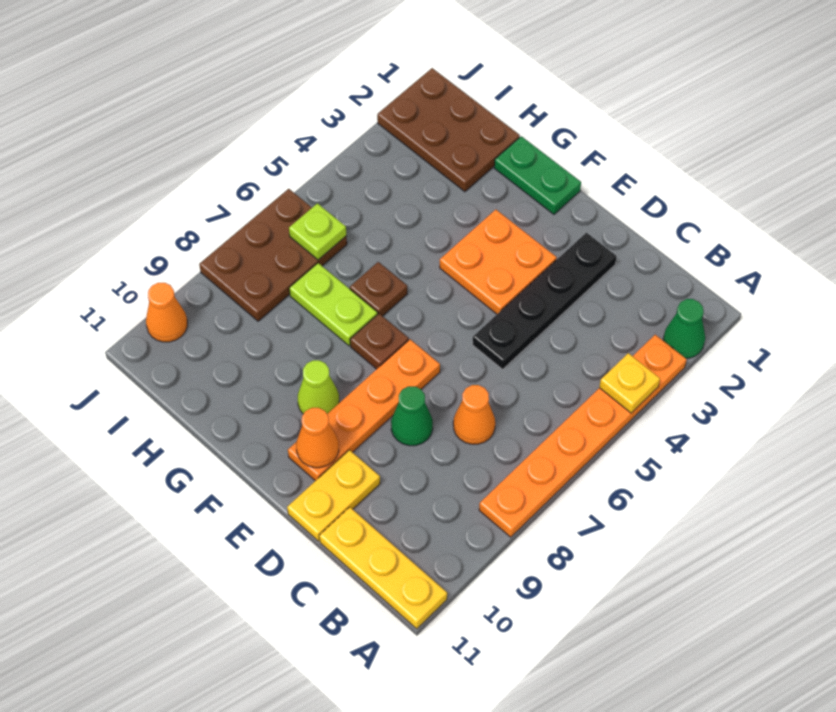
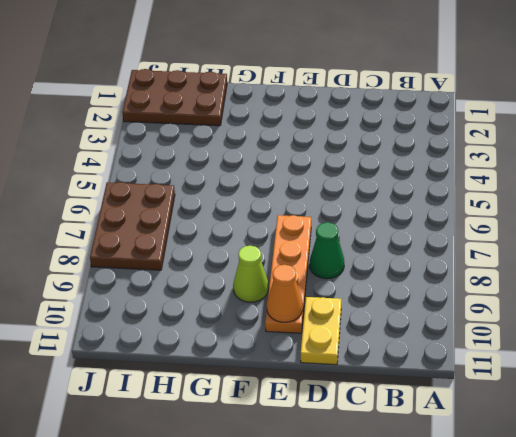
none -> green cone A2 level 1
none -> orange plate A3:A8 level 1
none -> yellow plate A11:C11 level 1

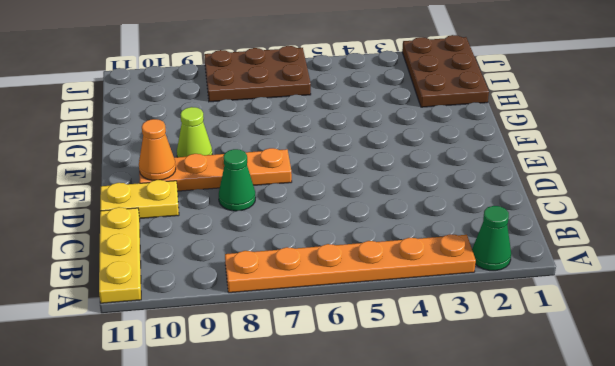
none -> orange cone C7 level 1
none -> black plate D2:D5 level 1
none -> orange plate E3:F4 level 1

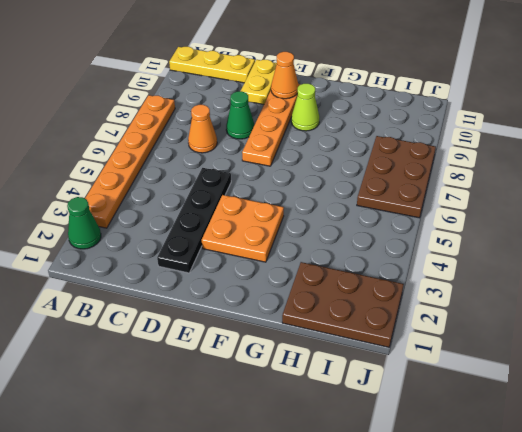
none -> green plate F1:G1 level 1
none -> brown plate F7 level 1
none -> brown plate G6 level 1

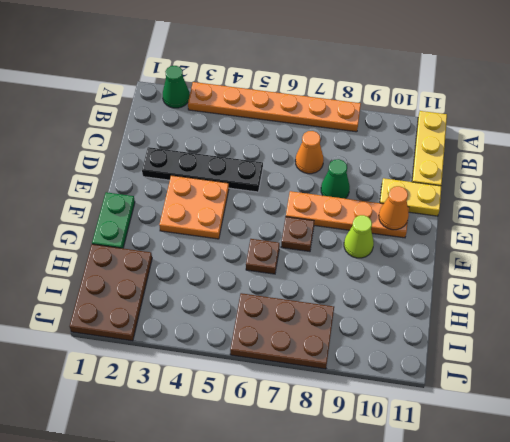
none -> lime plate G7:H7 level 1
none -> orange cone J10 level 1
none -> yellow plate A4 level 2

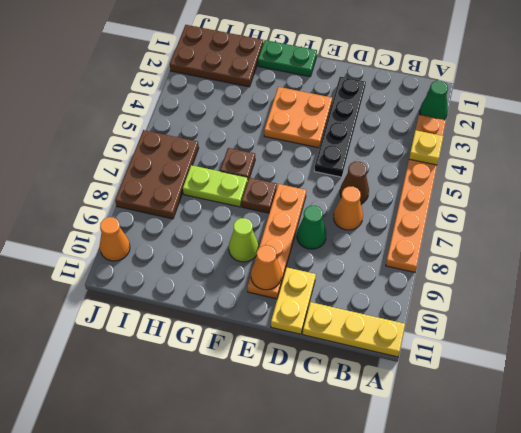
brown cone C6 level 1 -> none
none -> lime plate I6 level 2

